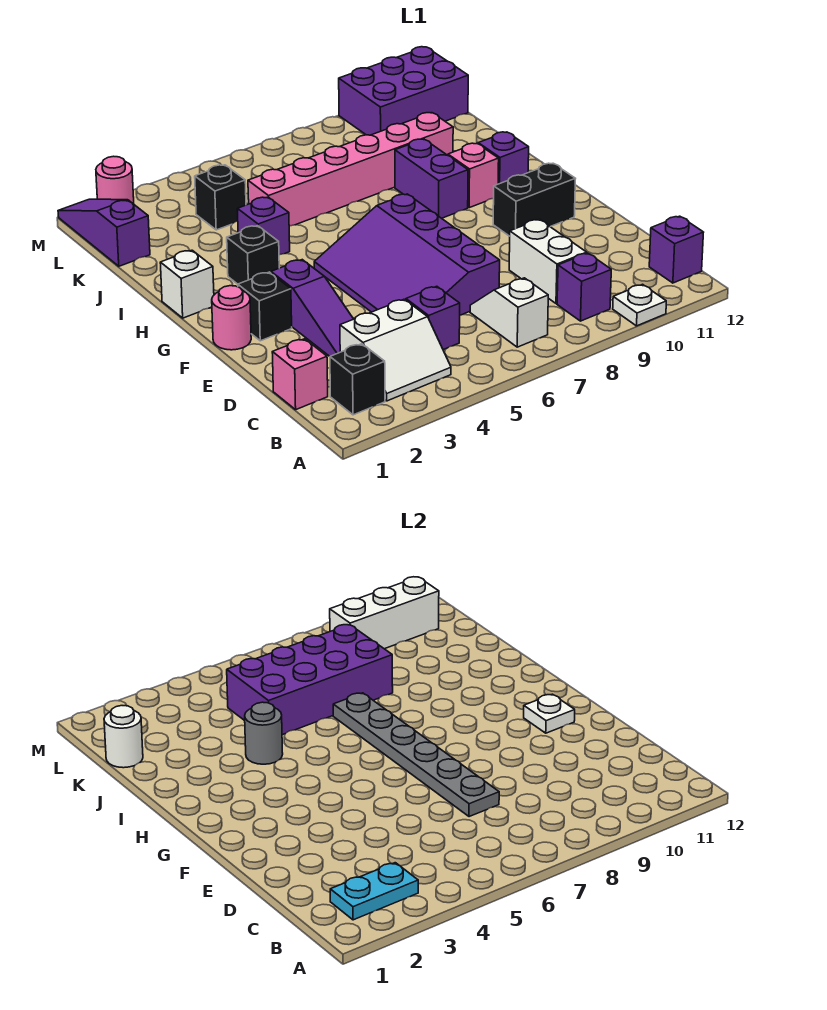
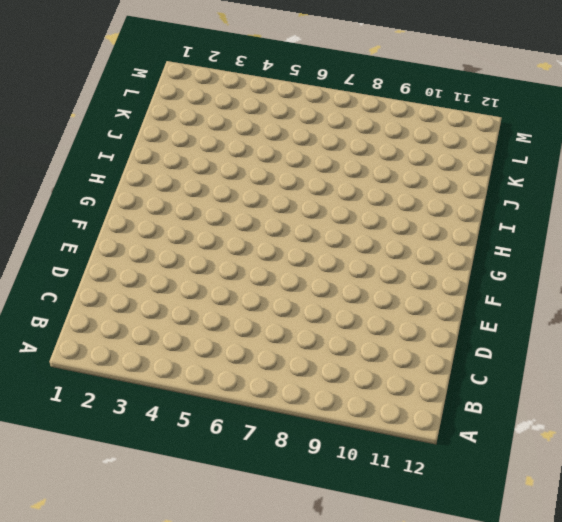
none -> white plate A10 level 1
none -> black brick B2 level 1
none -> white slope B3:C4 level 1 top C
none -> white slope B7:C7 level 1 top B

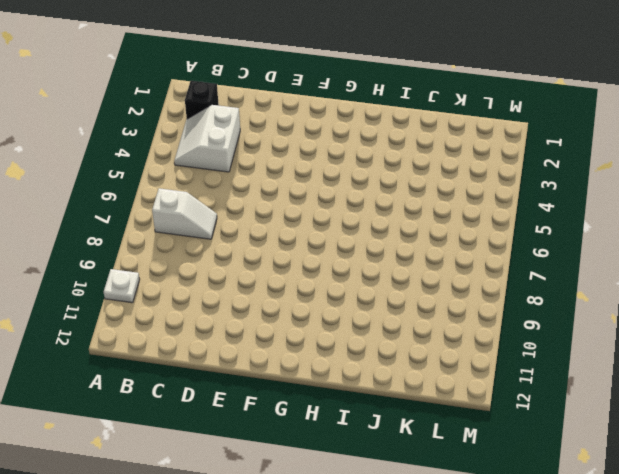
none -> purple brick B9 level 1
none -> purple brick B12 level 1
none -> pink brick C1 level 1
none -> purple brick C5 level 1

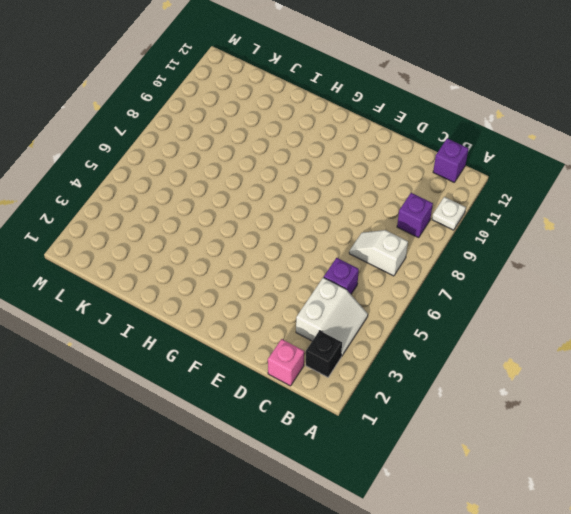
none -> white brick C9:D9 level 1
none -> purple slope D3:F3 level 1 top F
none -> purple slope D5:G7 level 1 top 7
none -> pink round brick F1 level 1

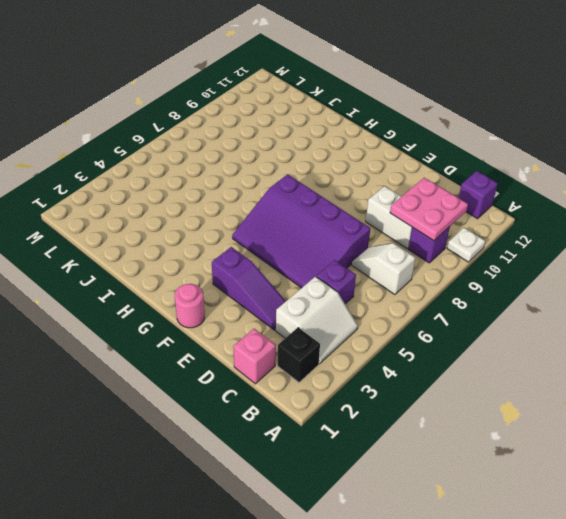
pink plate B9:C10 level 2 -> none
none -> black brick F2 level 1
none -> black brick F10:F11 level 1
none -> white brick H1 level 1
none -> black brick H3 level 1

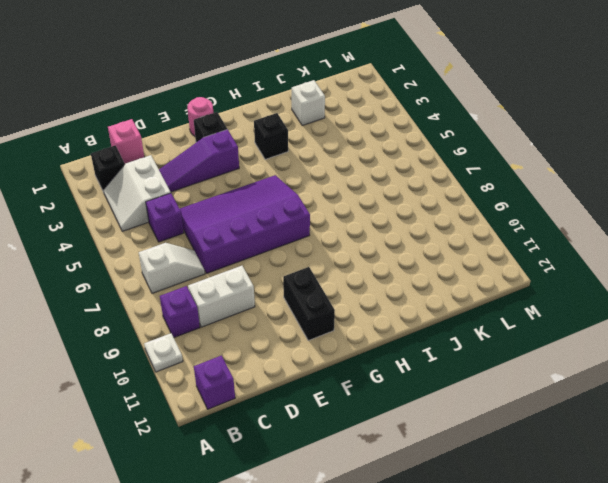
white brick J2 level 1 -> white brick H1 level 1
none -> purple brick H9:I9 level 1
none -> pink brick H10 level 1
none -> purple brick H11 level 1
none -> purple brick I4 level 1

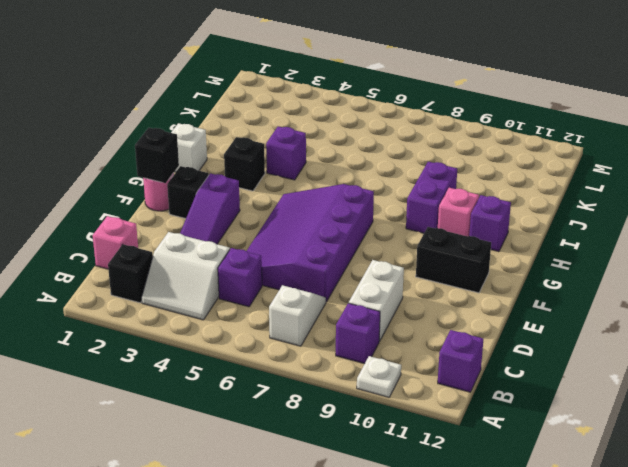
black brick F1 level 2 -> black brick K4 level 1
none -> pink brick J5:J10 level 1
none -> purple slope K1:M1 level 1 top K
none -> purple brick L10:M12 level 1
none -> pink round brick M2 level 1

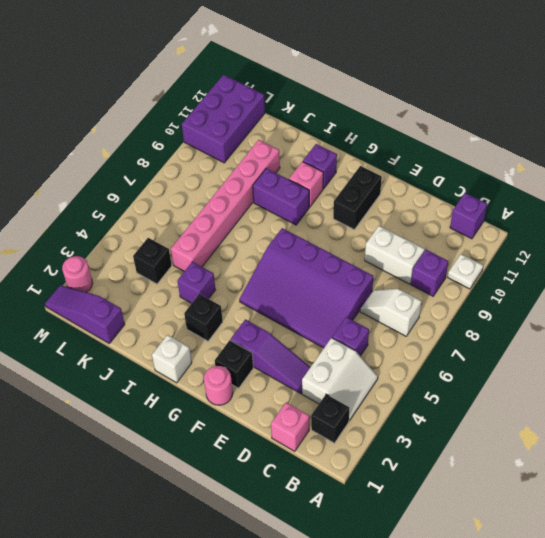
none -> cyan plate B2:B3 level 2
none -> grey plate D7:I7 level 2
none -> white plate F11 level 2
none -> grey round brick I4 level 2

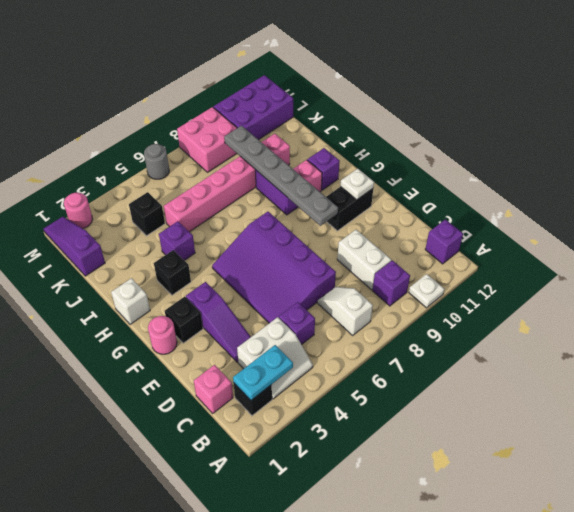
grey plate F9:K9 level 2 -> grey plate D7:I7 level 2
pink brick L8:M9 level 1 -> none
grey round brick M6 level 1 -> grey round brick I4 level 2
none -> purple brick J5:K8 level 2
none -> white round brick K1 level 2
none -> white brick L9:L11 level 2

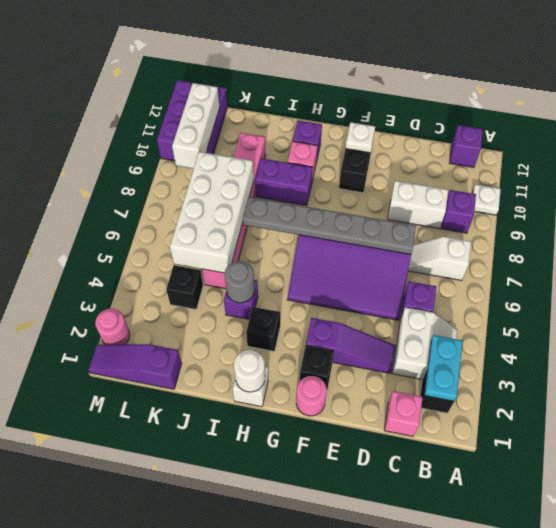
white round brick H1 level 2 -> white round brick K1 level 2
white brick J5:K8 level 2 -> purple brick J5:K8 level 2

